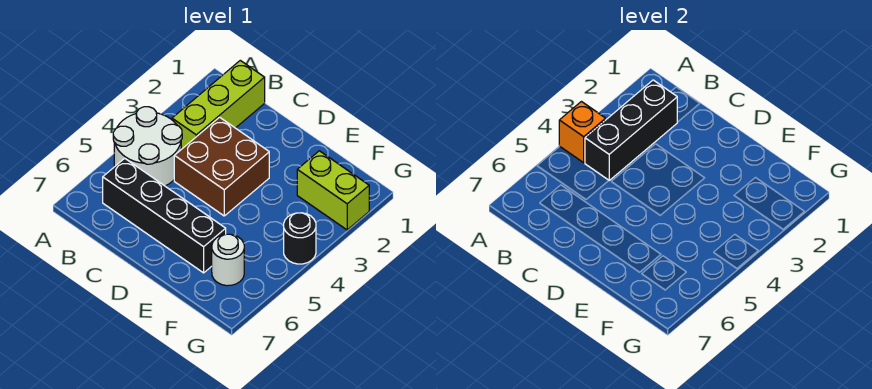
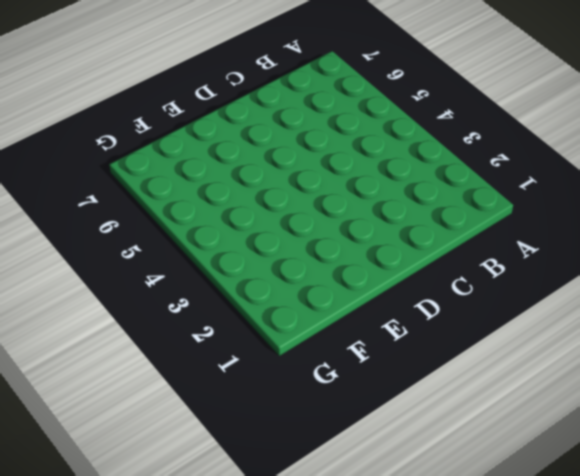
none -> white round brick A4:B5 level 1
none -> lime brick B1:B3 level 1

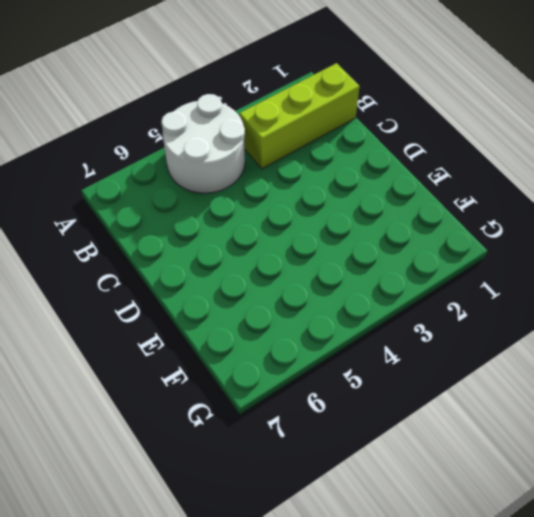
none -> black brick B6:E6 level 1
none -> brown brick C3:D4 level 1

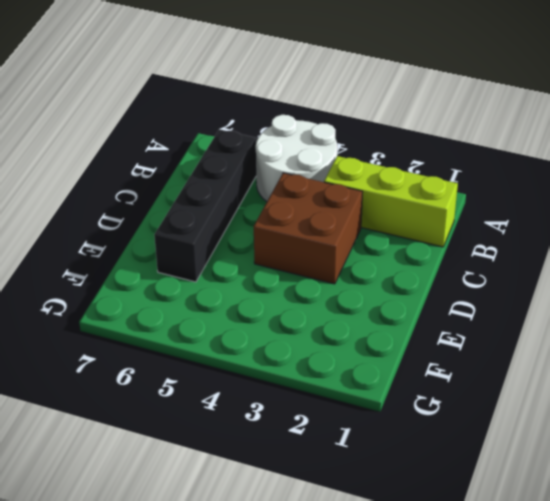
none -> lime brick F2:G2 level 1
none -> white round brick F6 level 1

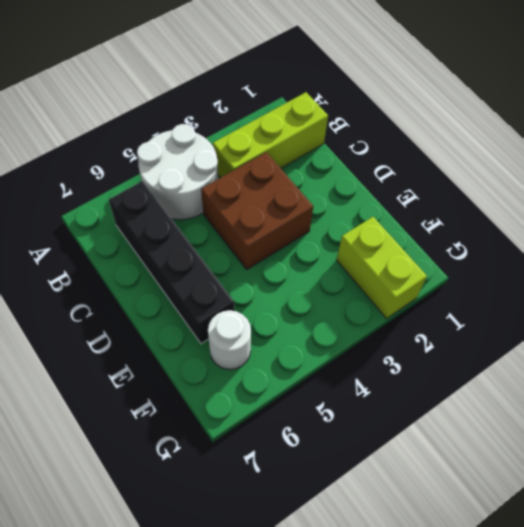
none -> black round brick G4 level 1
none -> orange brick A4 level 2

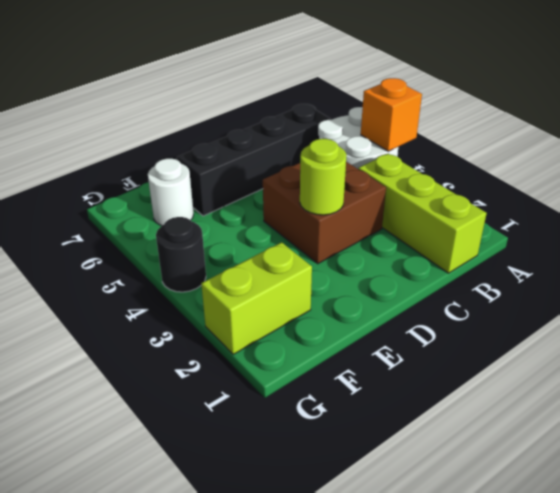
lime round brick D3 level 2 -> none
none -> black brick B2:B4 level 2

